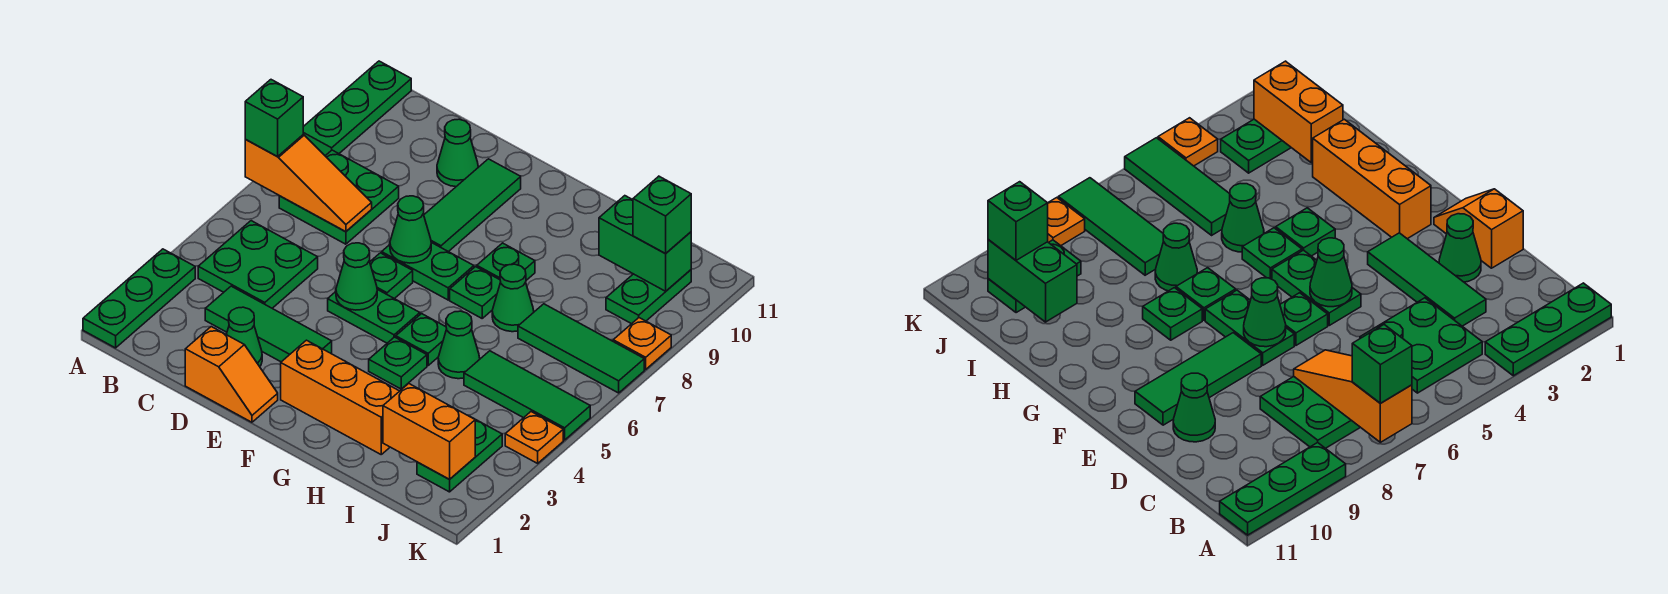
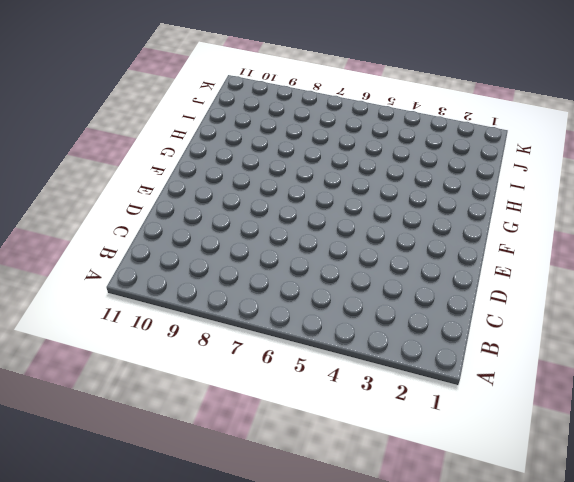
none -> green plate A1:A3 level 1
none -> green plate A9:A11 level 1
none -> green plate B4:C5 level 1
none -> green plate B7:C8 level 1

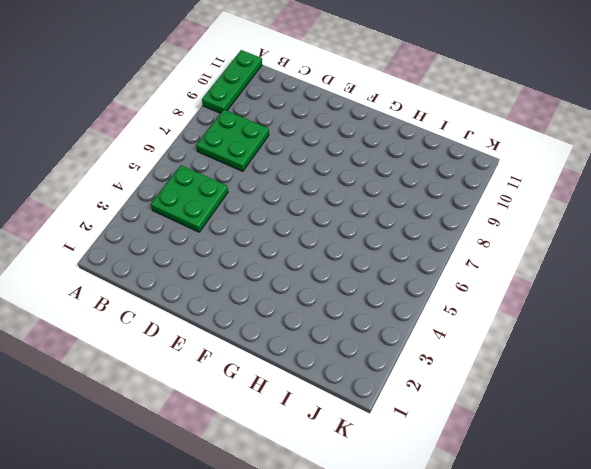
none -> green plate A1:A3 level 1
none -> green tile C3:E3 level 1
none -> orange slope D1:E1 level 1 top D
none -> green cone D2 level 1

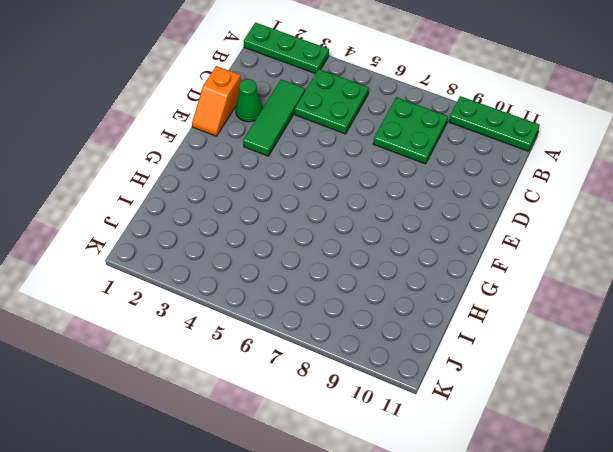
none -> green cone D10 level 1
none -> green plate E5:F5 level 1
none -> green plate E6 level 1
none -> green plate E7:F7 level 1

